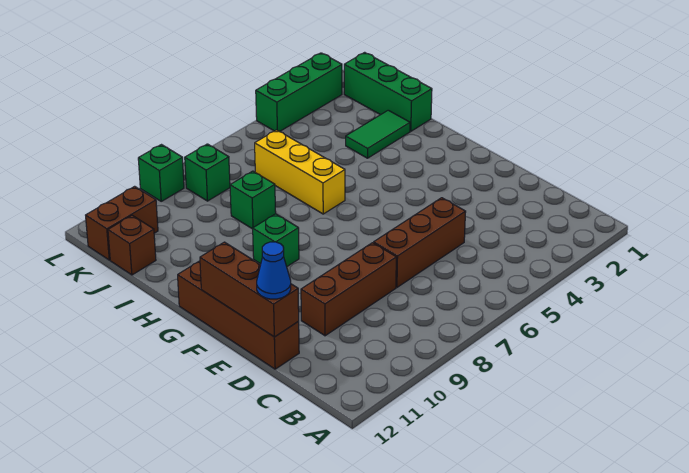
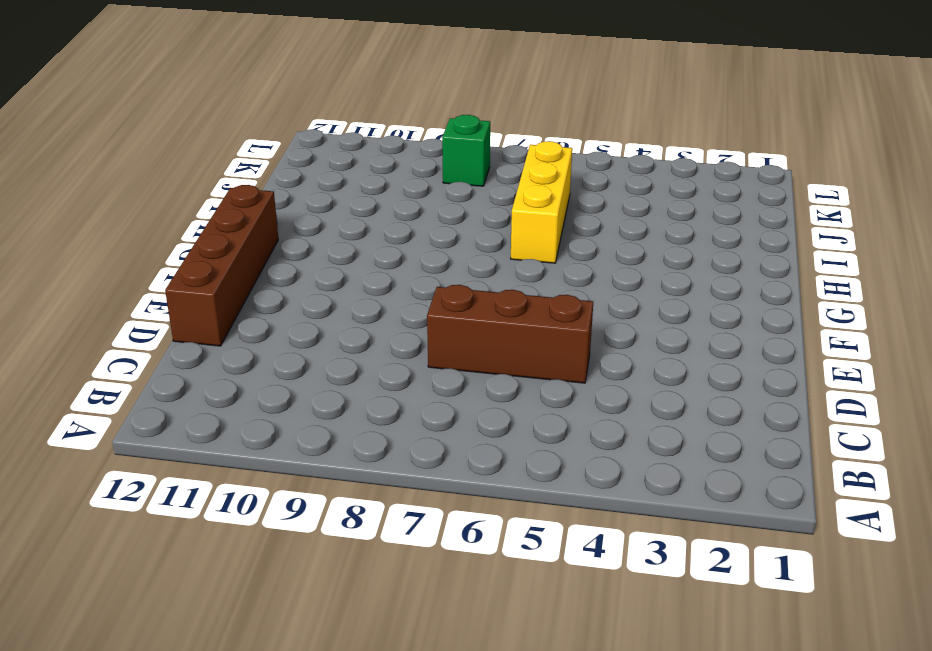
none -> brown brick D8:D10 level 1
none -> green brick G9 level 1
none -> green brick I1:K1 level 1

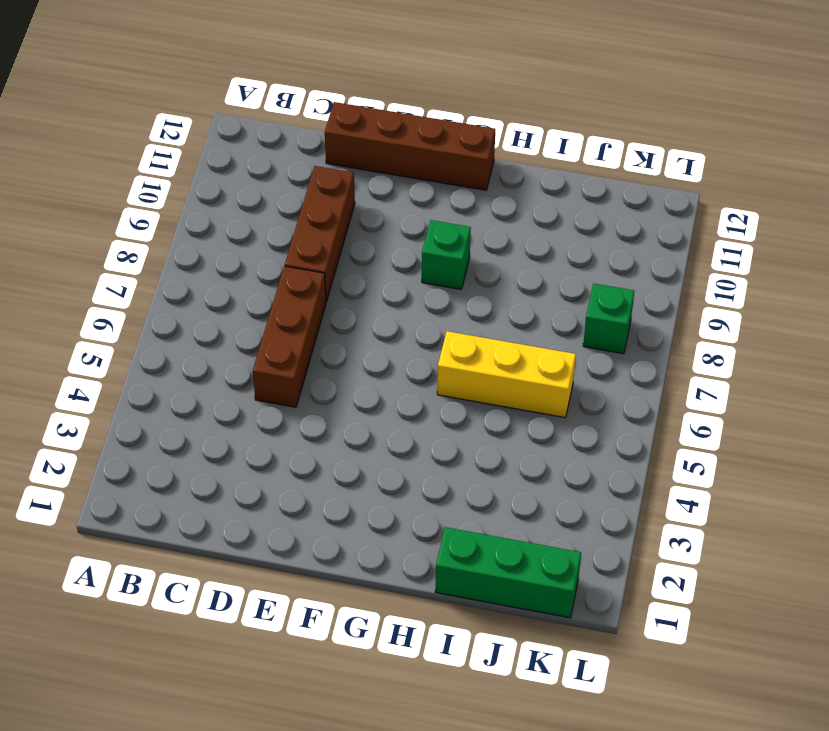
none -> green tile I2:I3 level 1
none -> green brick I8 level 1
none -> brown brick J12 level 1

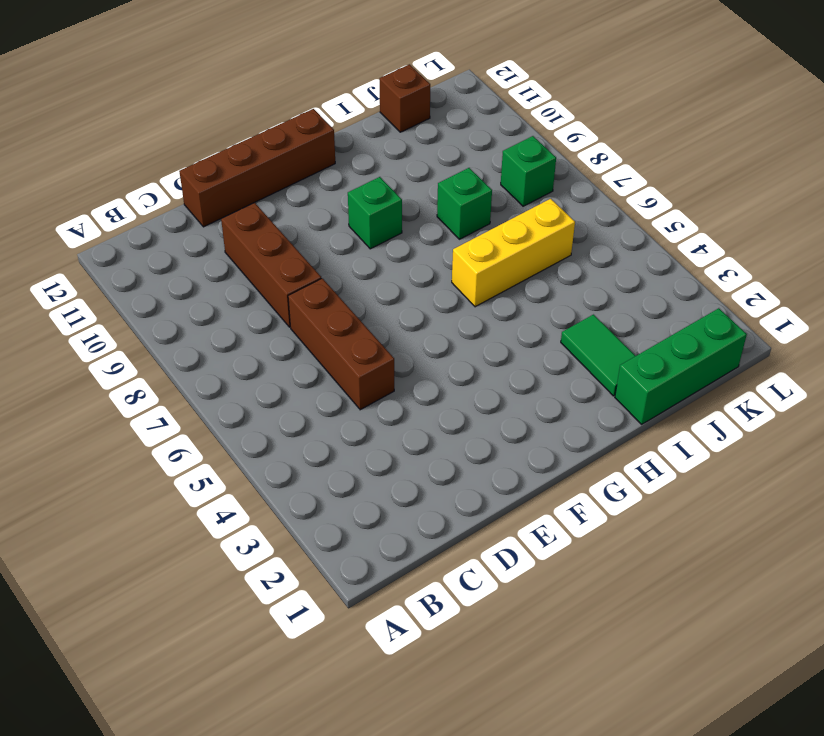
none -> brown brick K11:K12 level 1
none -> green brick L2:L4 level 1
none -> green brick L9 level 1

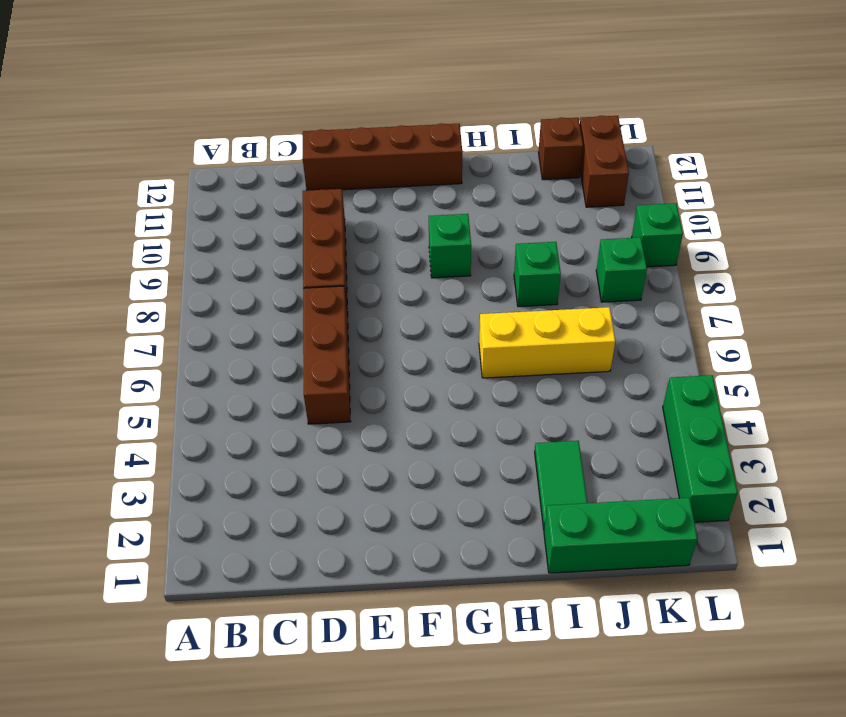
none -> brown brick D12:F12 level 2
none -> blue cone D12 level 3

